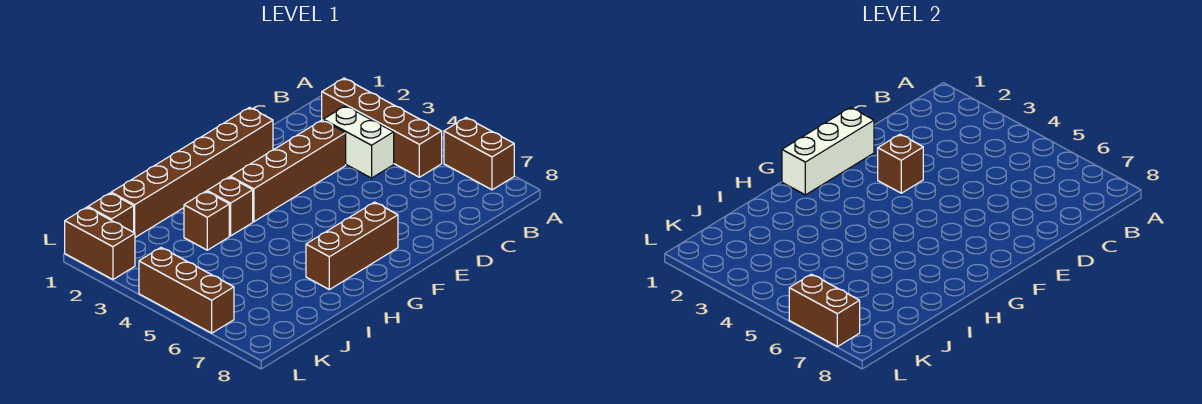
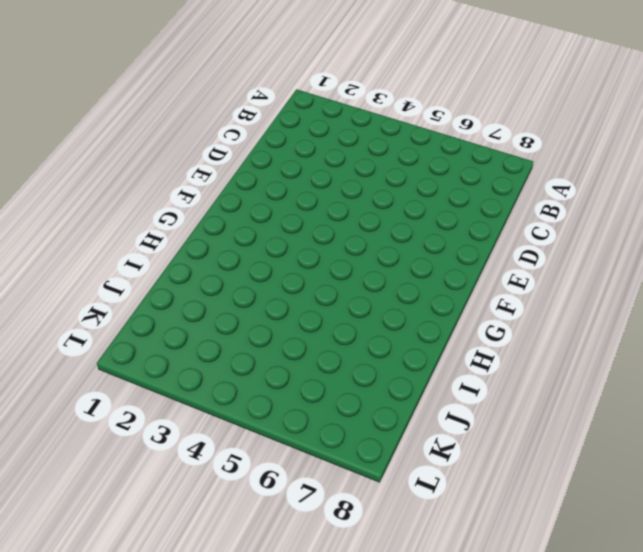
none -> brown brick A6:A7 level 1
none -> brown brick B2:B5 level 1
none -> white brick C3:C4 level 1

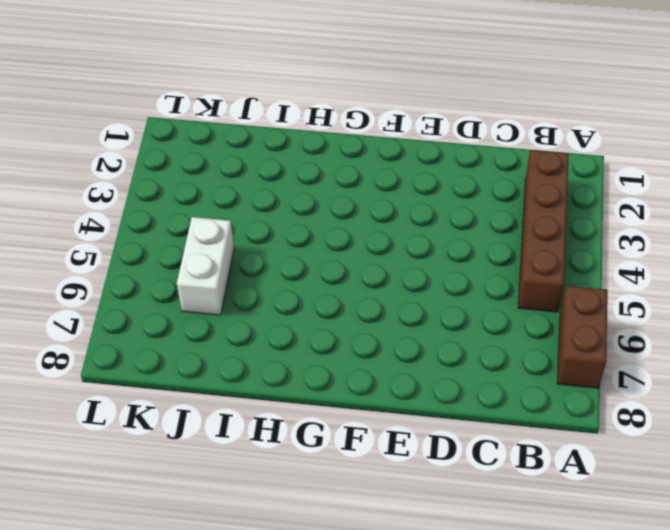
white brick J5:J6 level 1 -> white brick C3:C4 level 1
none -> brown brick D3:G3 level 1
none -> brown brick E1:J1 level 1
none -> brown brick F7:H7 level 1

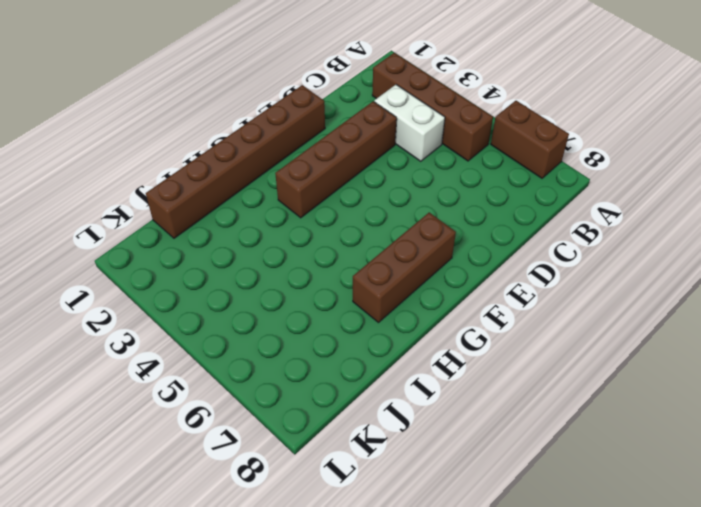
none -> brown brick H3 level 1
none -> brown brick I3 level 1
none -> brown brick K1 level 1

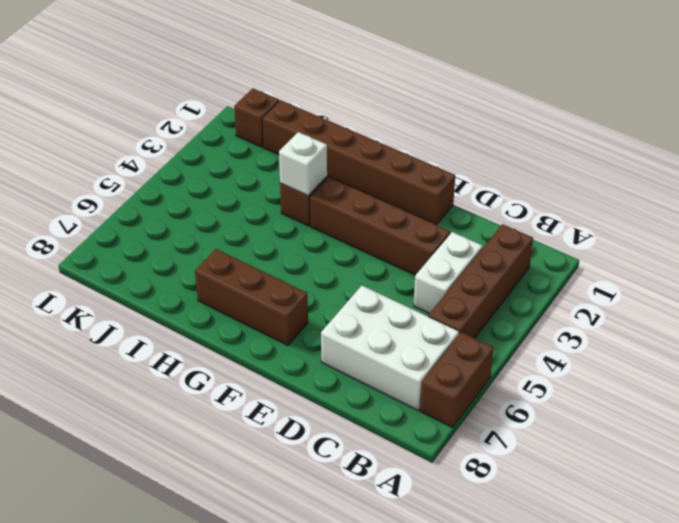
white brick B6:D7 level 1 -> none
white brick H3 level 2 -> none
none -> brown brick I3 level 1
none -> brown brick L1:L2 level 1
none -> brown brick L4:L6 level 1

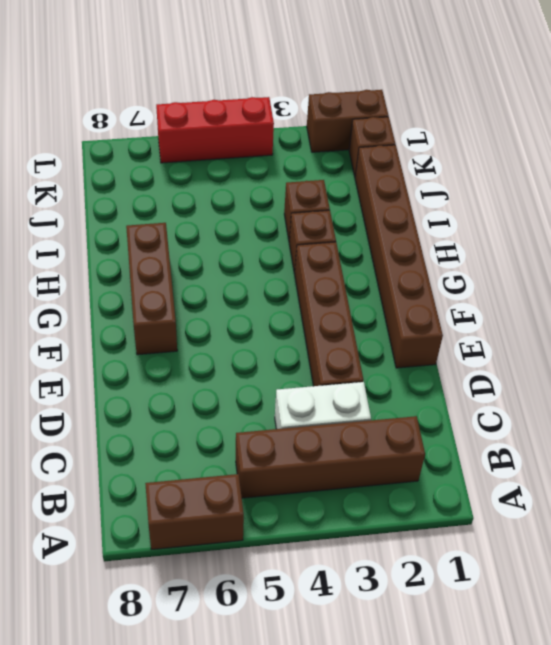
red brick L4:L6 level 1 -> brown brick L4:L6 level 1
none -> white brick E1:G1 level 2
none -> brown brick E3 level 2
none -> brown brick L6:L7 level 2

